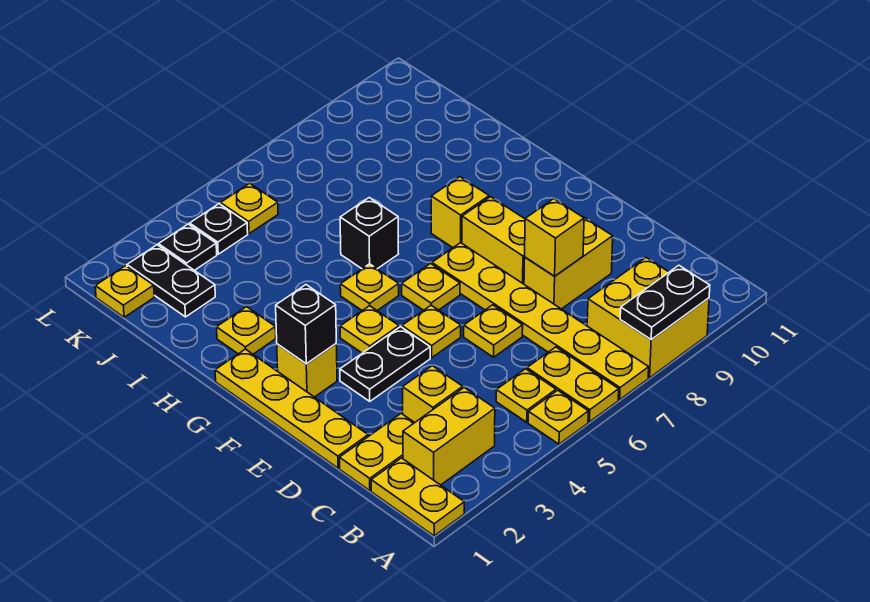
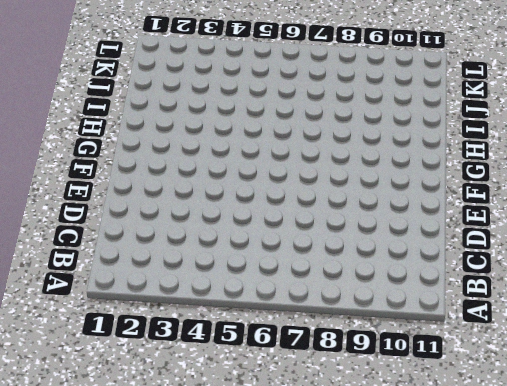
none -> yellow plate A1:B1 level 1
none -> yellow plate A5 level 1
none -> yellow plate A6:B6 level 1
none -> yellow plate A7:F7 level 1

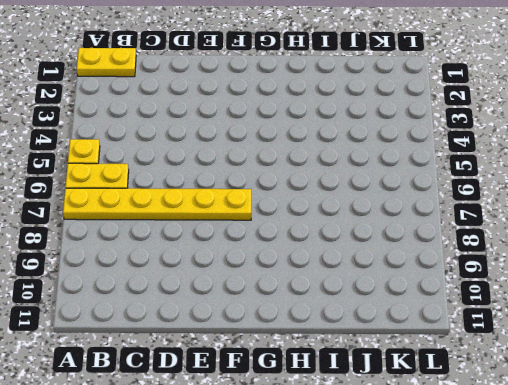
none -> yellow brick A8:B9 level 1
none -> yellow brick B2:B3 level 1
none -> yellow plate B5 level 1
none -> yellow plate C1:C2 level 1

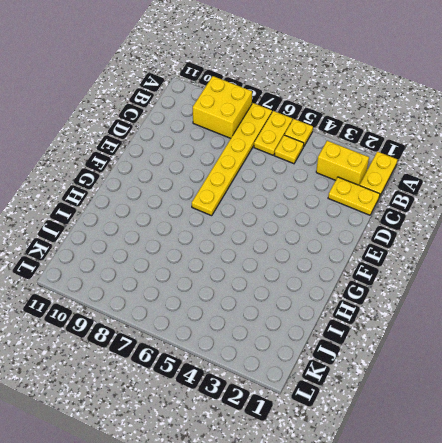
none -> yellow brick C3 level 1
none -> yellow plate D1:G1 level 1
none -> yellow plate D6 level 1
none -> yellow brick D8:D9 level 1

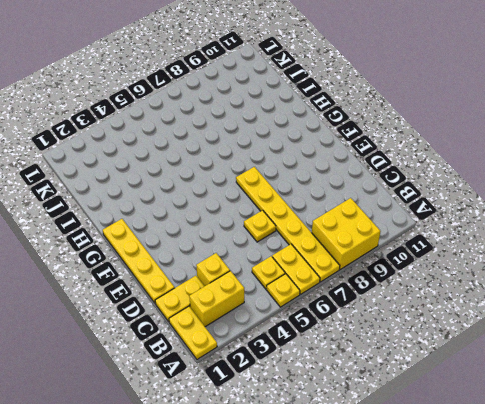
none -> yellow brick D8:D9 level 1
none -> black plate E3:E4 level 1
none -> yellow plate E5 level 1
none -> yellow brick E8:F8 level 1

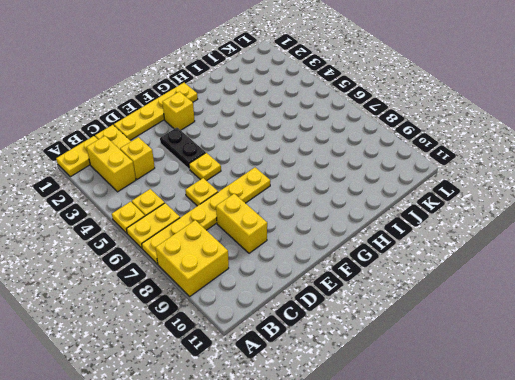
none -> yellow brick E8:F8 level 1
none -> yellow plate F4 level 1
none -> yellow plate F6 level 1
none -> yellow plate G5 level 1

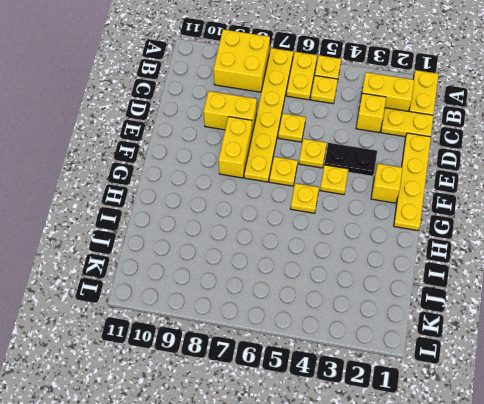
none -> yellow brick G8 level 1
none -> yellow plate H2 level 1
none -> black brick H6 level 1
none -> black plate J2:K2 level 1

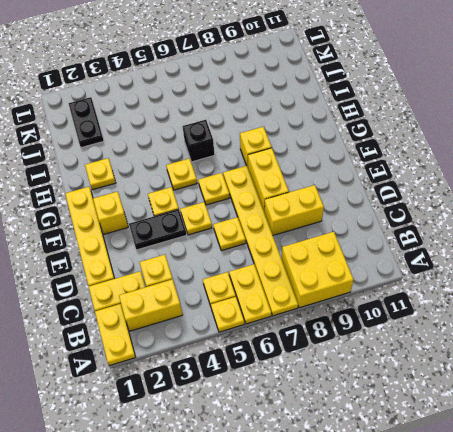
none -> yellow plate K1 level 1
none -> black plate K3 level 1
none -> black plate K4 level 1
none -> yellow plate K5 level 1

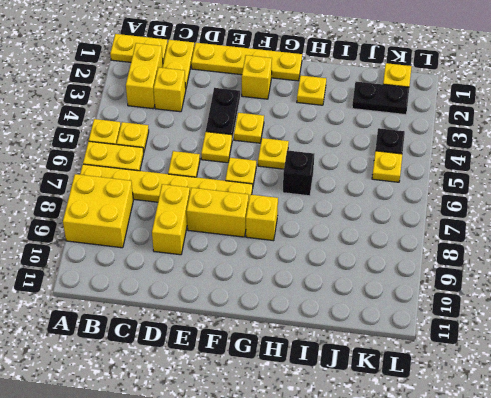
none -> black plate K3 level 1
none -> black plate A8:A9 level 2
none -> yellow brick D8 level 2
none -> black brick F2 level 2

